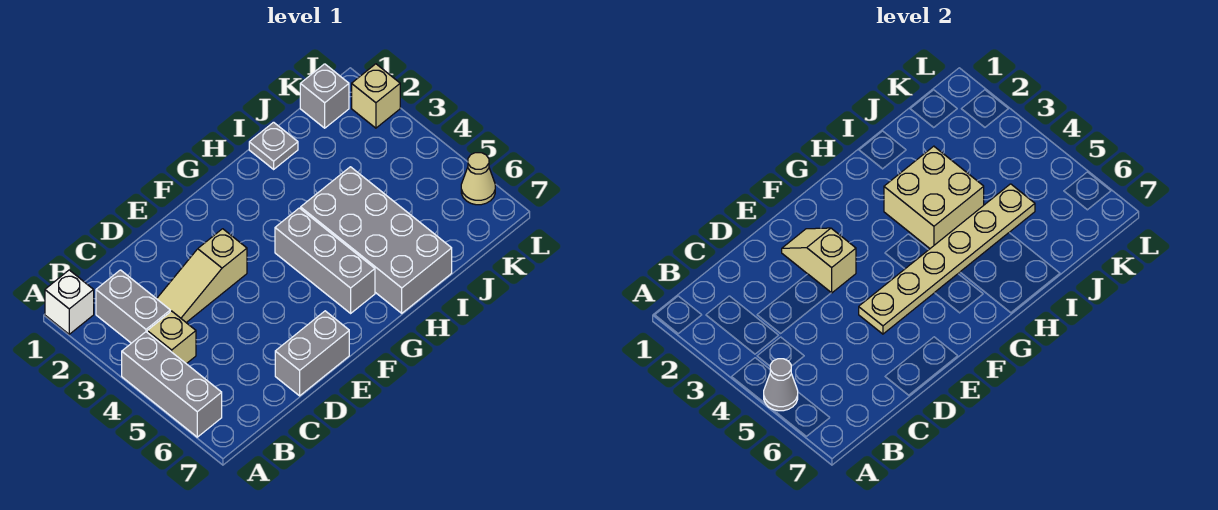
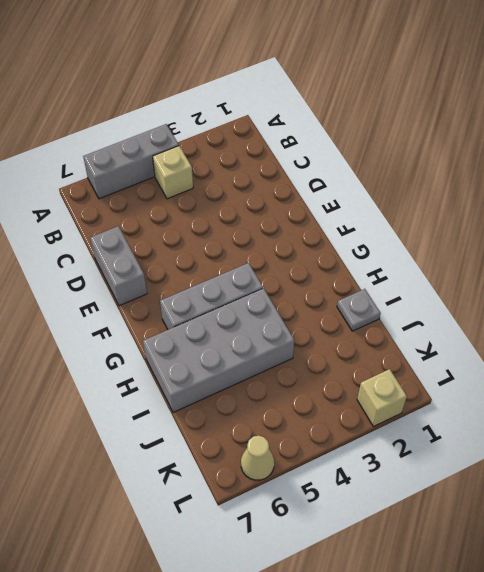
none -> white brick A1 level 1
none -> grey brick B2:B3 level 1
none -> tan slope C3:E3 level 1 top E

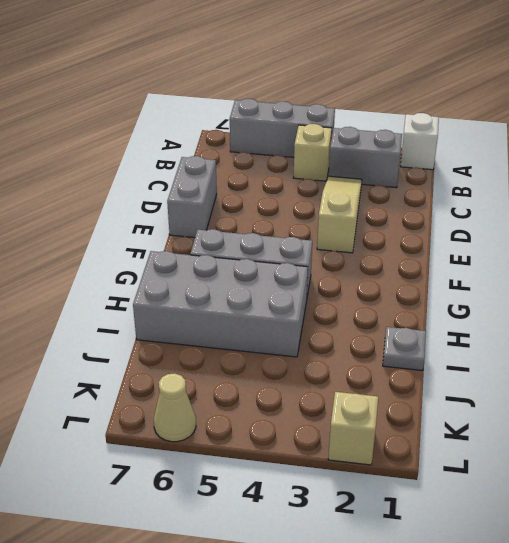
none -> grey brick K1 level 1
none -> grey cone A5 level 2
none -> tan slope E2:E3 level 2 top 3

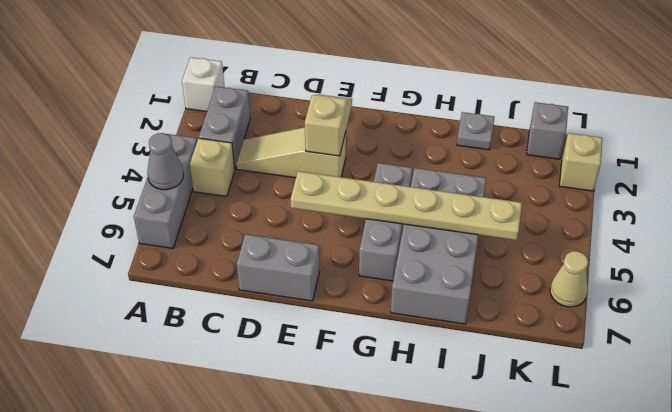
none -> tan brick H3:I4 level 2

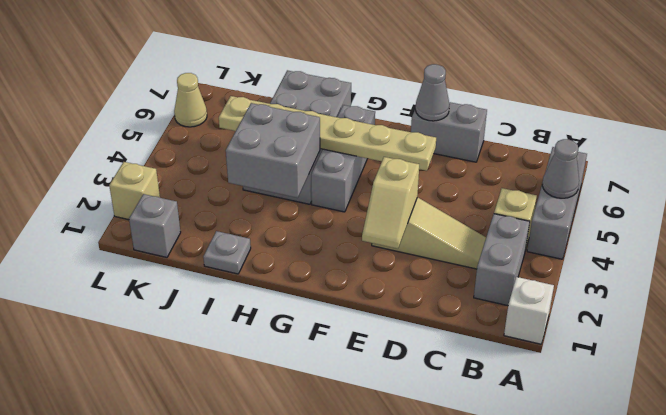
grey cone E7 level 2 -> none
grey brick H3:I4 level 2 -> tan brick H3:I4 level 2

